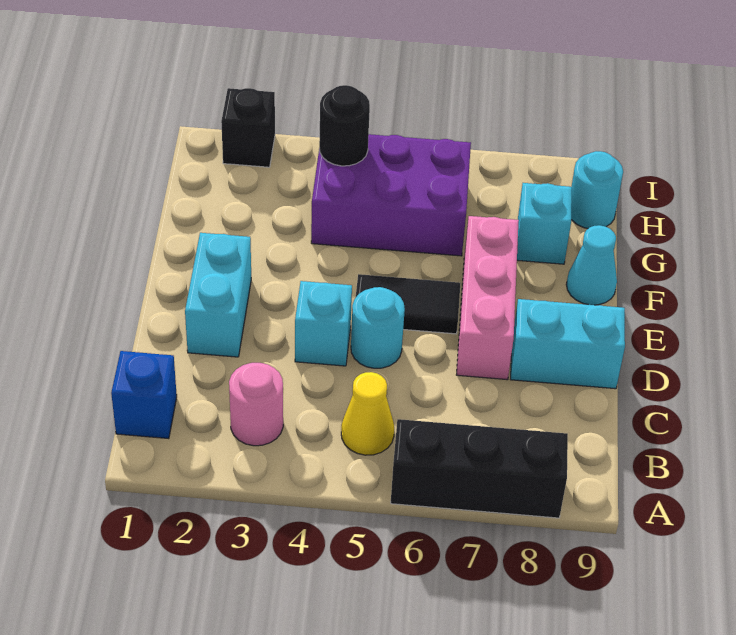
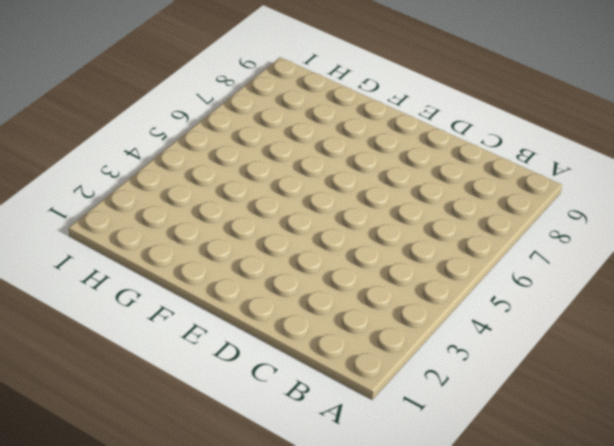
none -> black brick A6:A8 level 1
none -> blue brick B1 level 1
none -> pink round brick B3 level 1

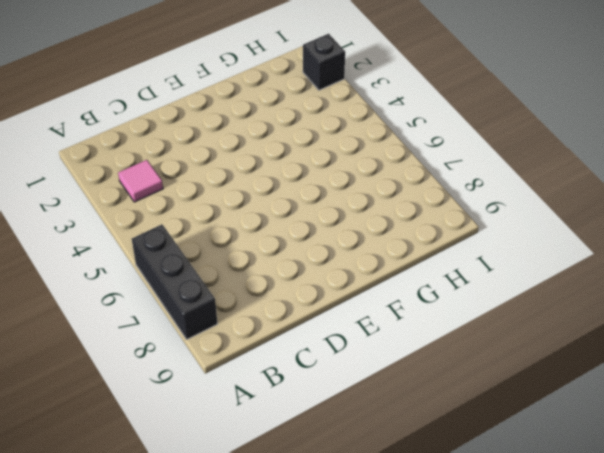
pink tile B3 level 1 -> pink round brick B3 level 1
none -> blue brick B1 level 1
none -> yellow cone B5 level 1
none -> cyan brick D2:E2 level 1

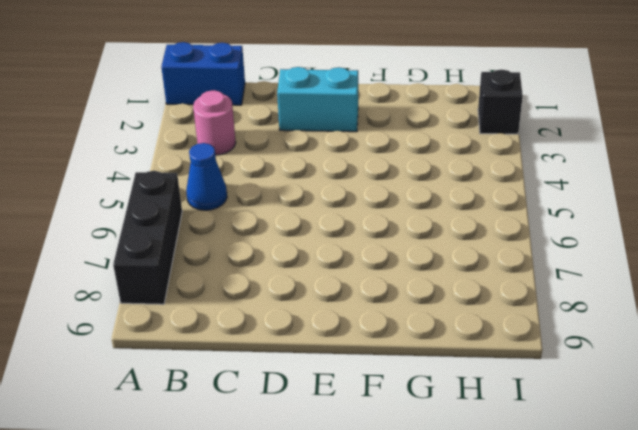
blue brick A1:B1 level 1 -> blue brick B1 level 1
blue cone B5 level 1 -> yellow cone B5 level 1
none -> cyan brick D4 level 1
none -> cyan round brick D5 level 1
none -> pink brick D7:F7 level 1

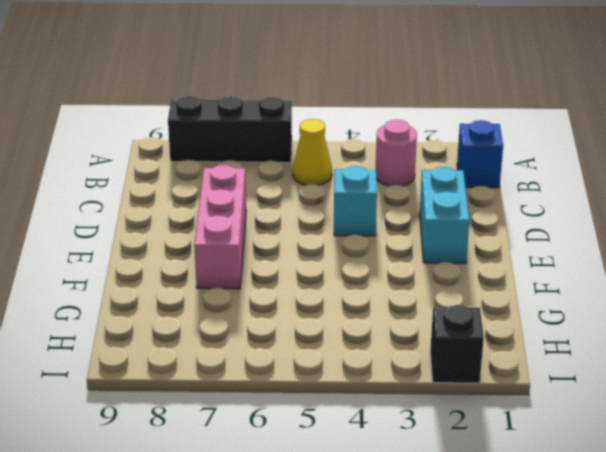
none -> cyan round brick D5 level 1
none -> cyan brick D8:D9 level 1
none -> black tile E5:E6 level 1

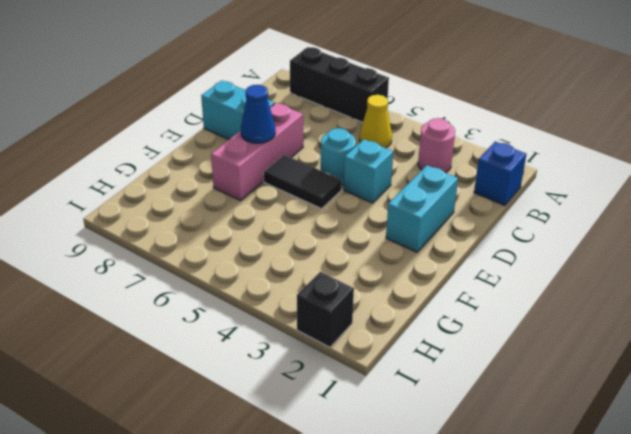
blue cone E7 level 2 -> none
none -> cyan cone F9 level 1
none -> purple brick G4:H6 level 1
none -> cyan brick G8 level 1

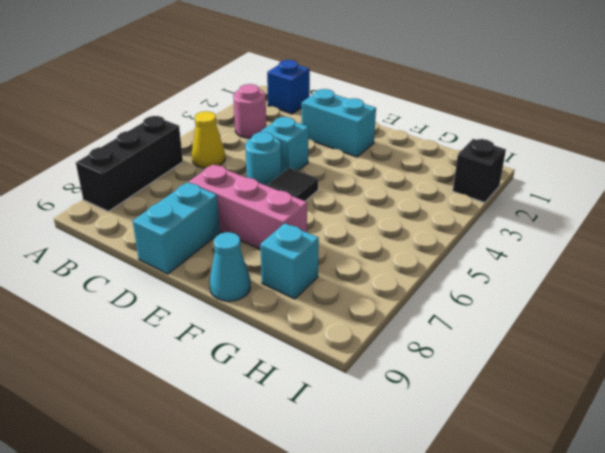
none -> purple brick G4:H6 level 1
none -> cyan round brick H9 level 1
none -> black round brick H4 level 2

